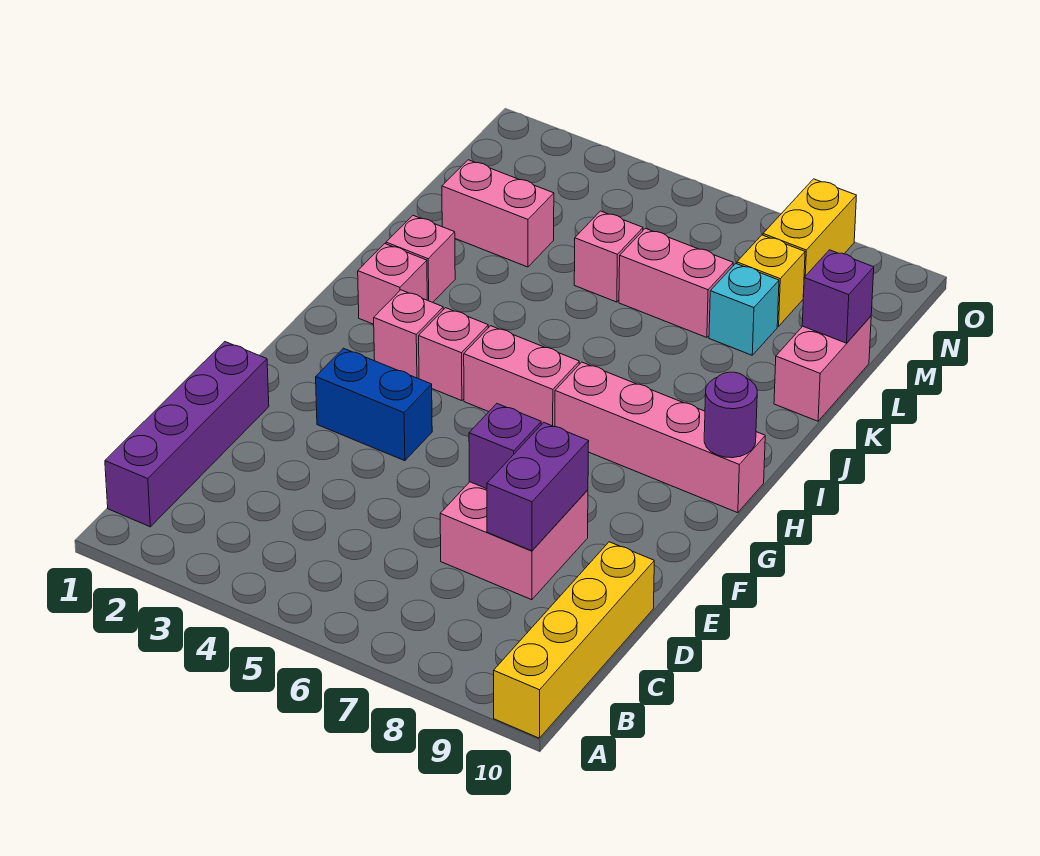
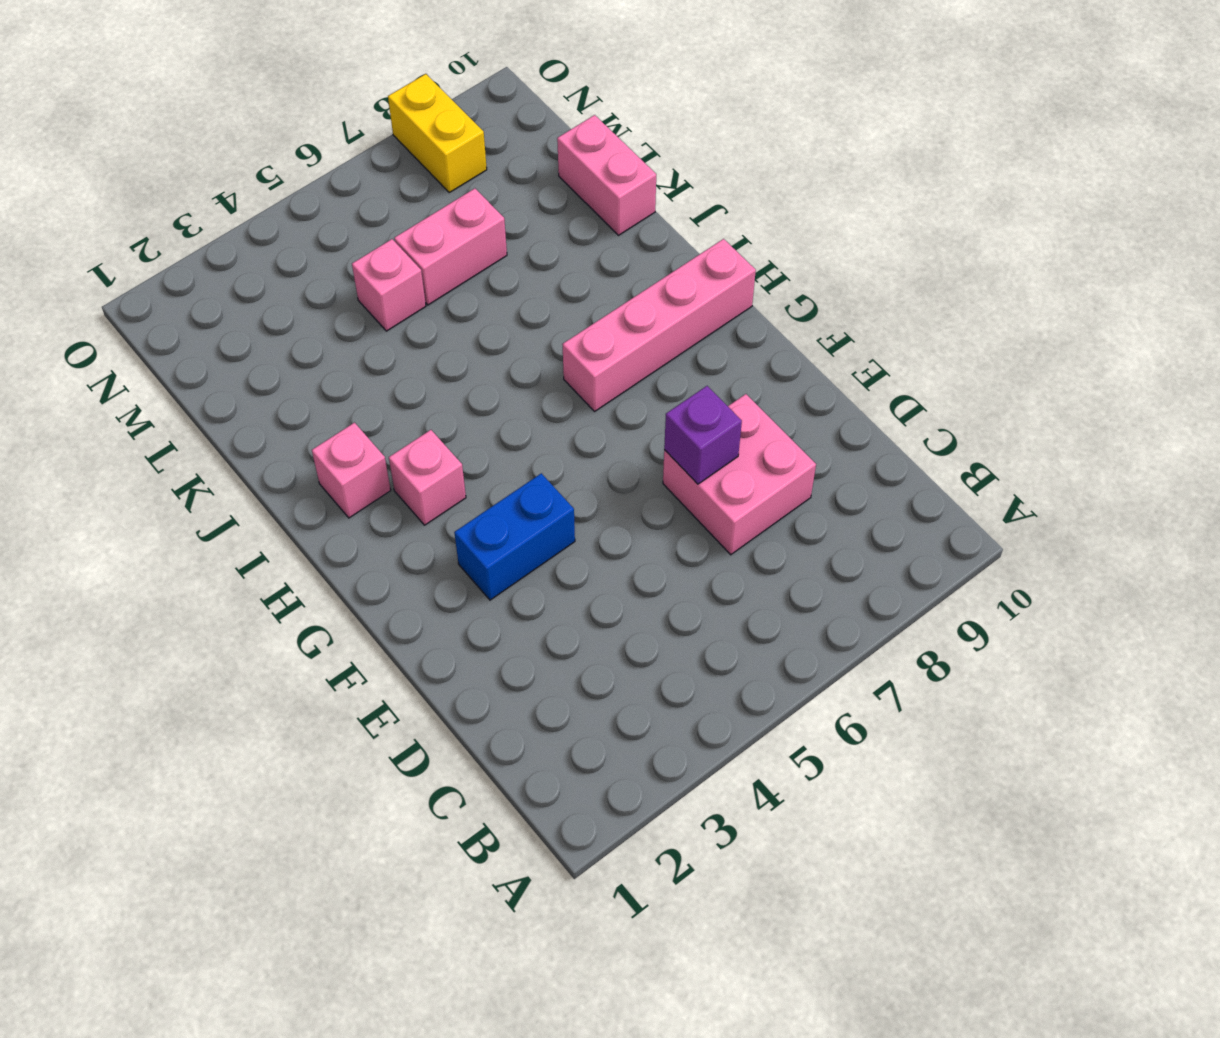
none -> yellow brick A10:D10 level 1
none -> purple brick B1:E1 level 1
none -> pink brick H4 level 1

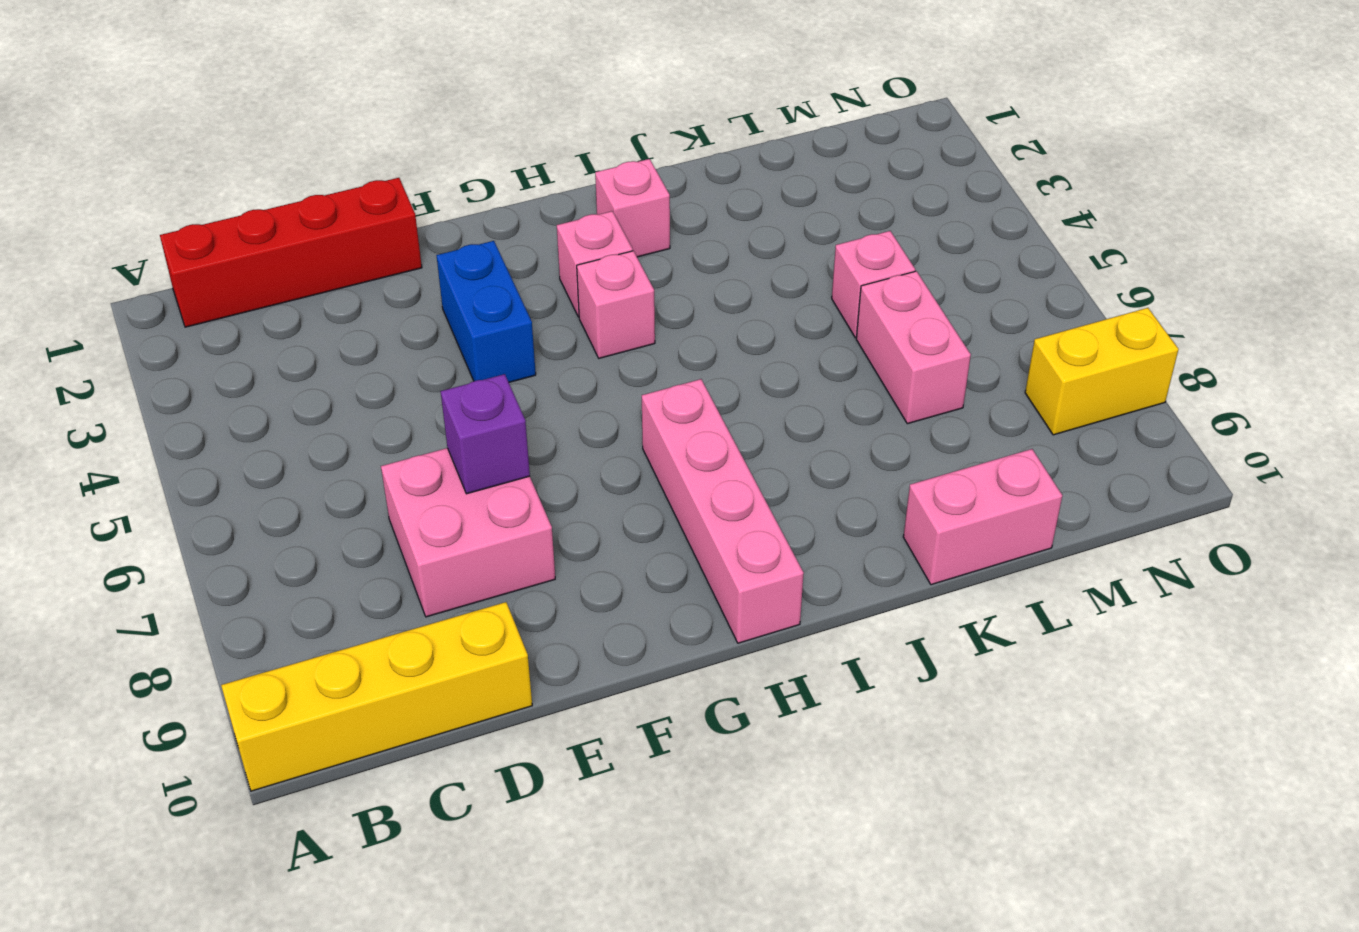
red brick B1:E1 level 1 -> purple brick B1:E1 level 1
none -> pink brick H5:H6 level 1
none -> pink brick J2 level 1
none -> pink brick L2:L3 level 1

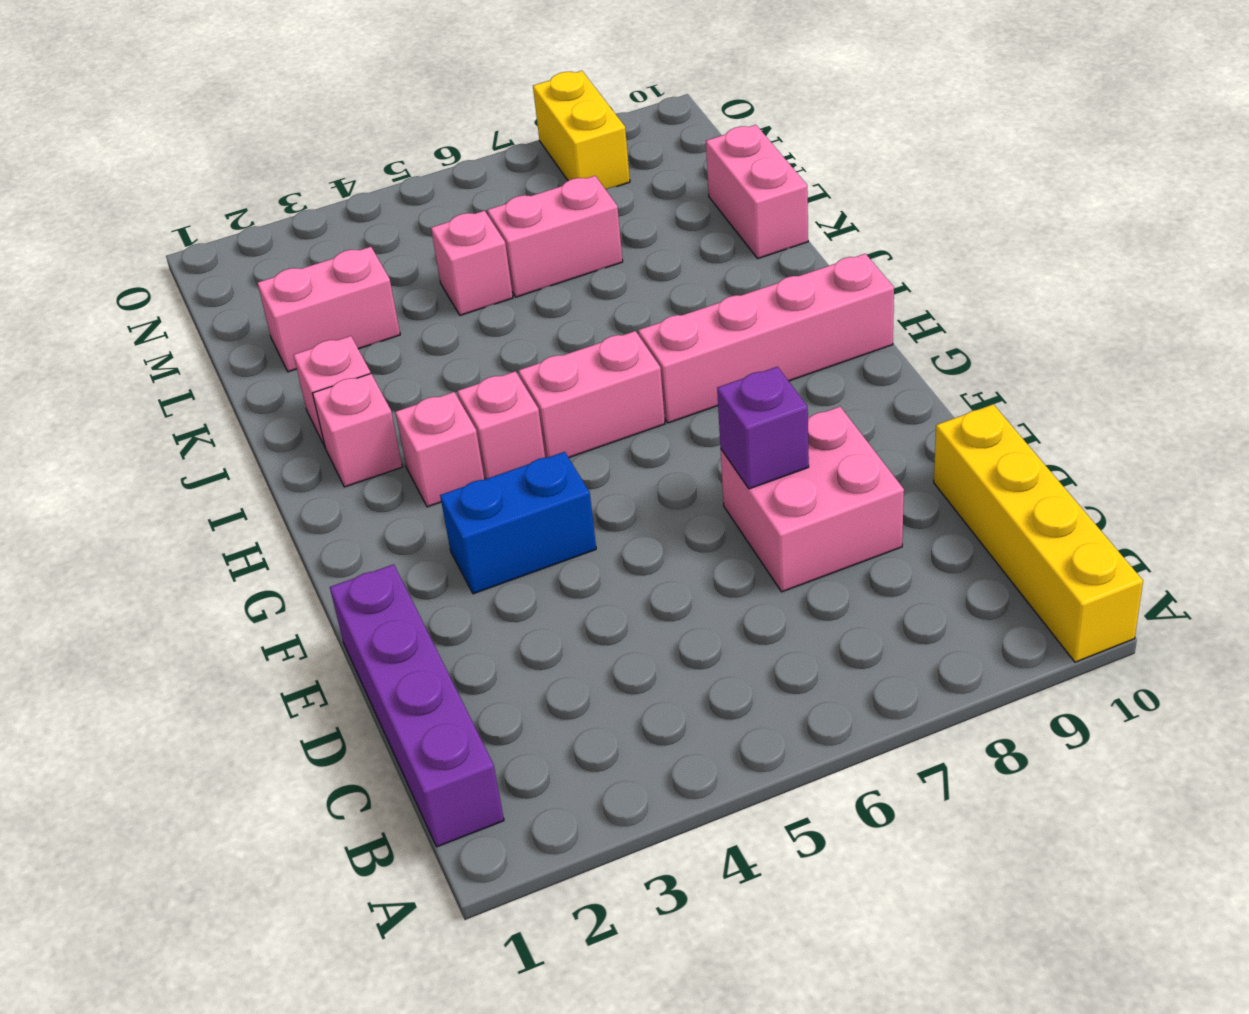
none -> cyan brick L8 level 1
none -> yellow brick M8 level 1
none -> purple brick D8:E8 level 2

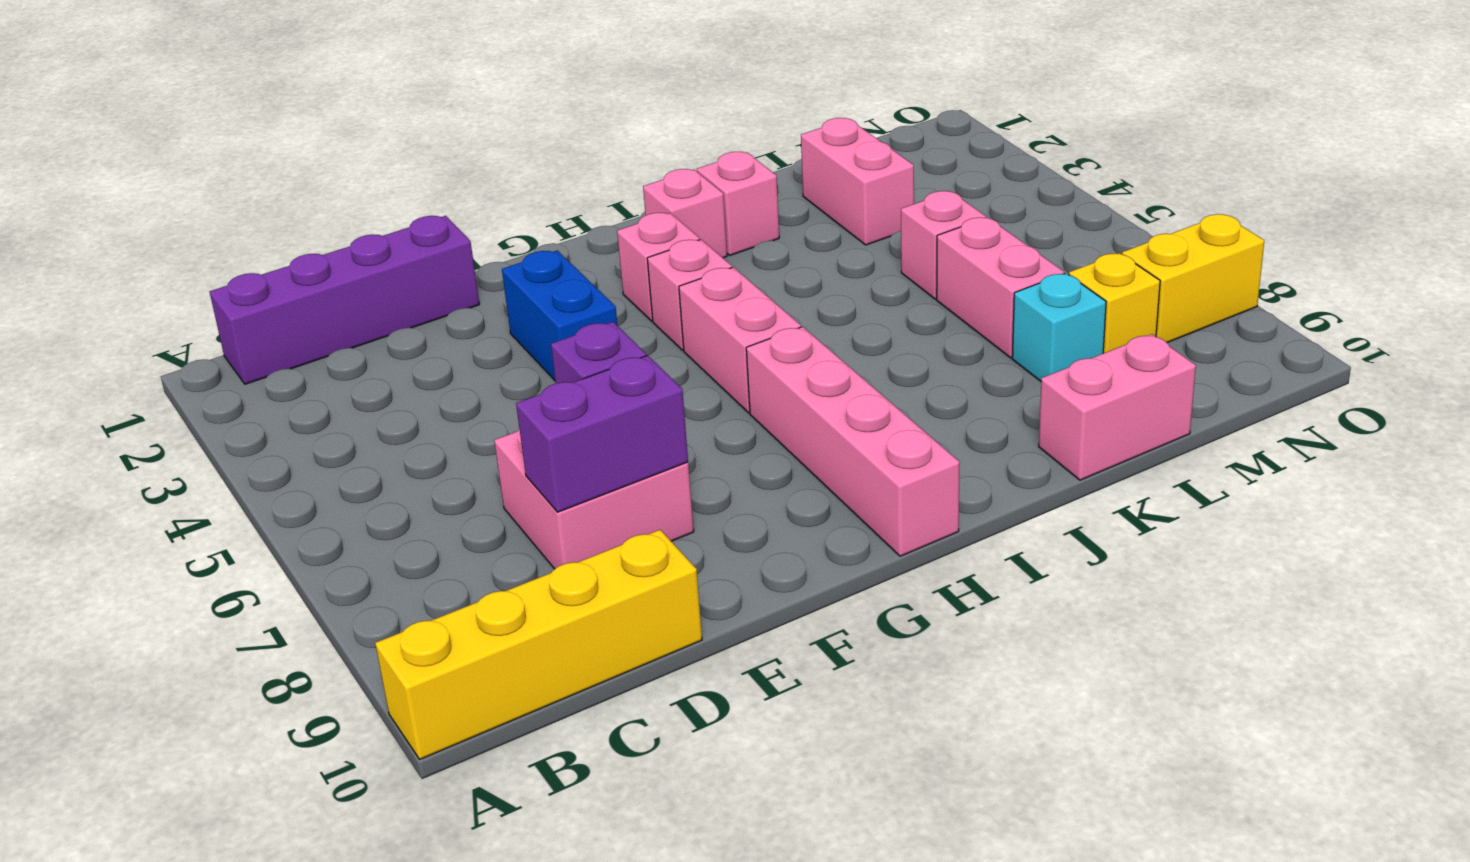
none -> purple round brick H10 level 2
none -> purple brick L10 level 2

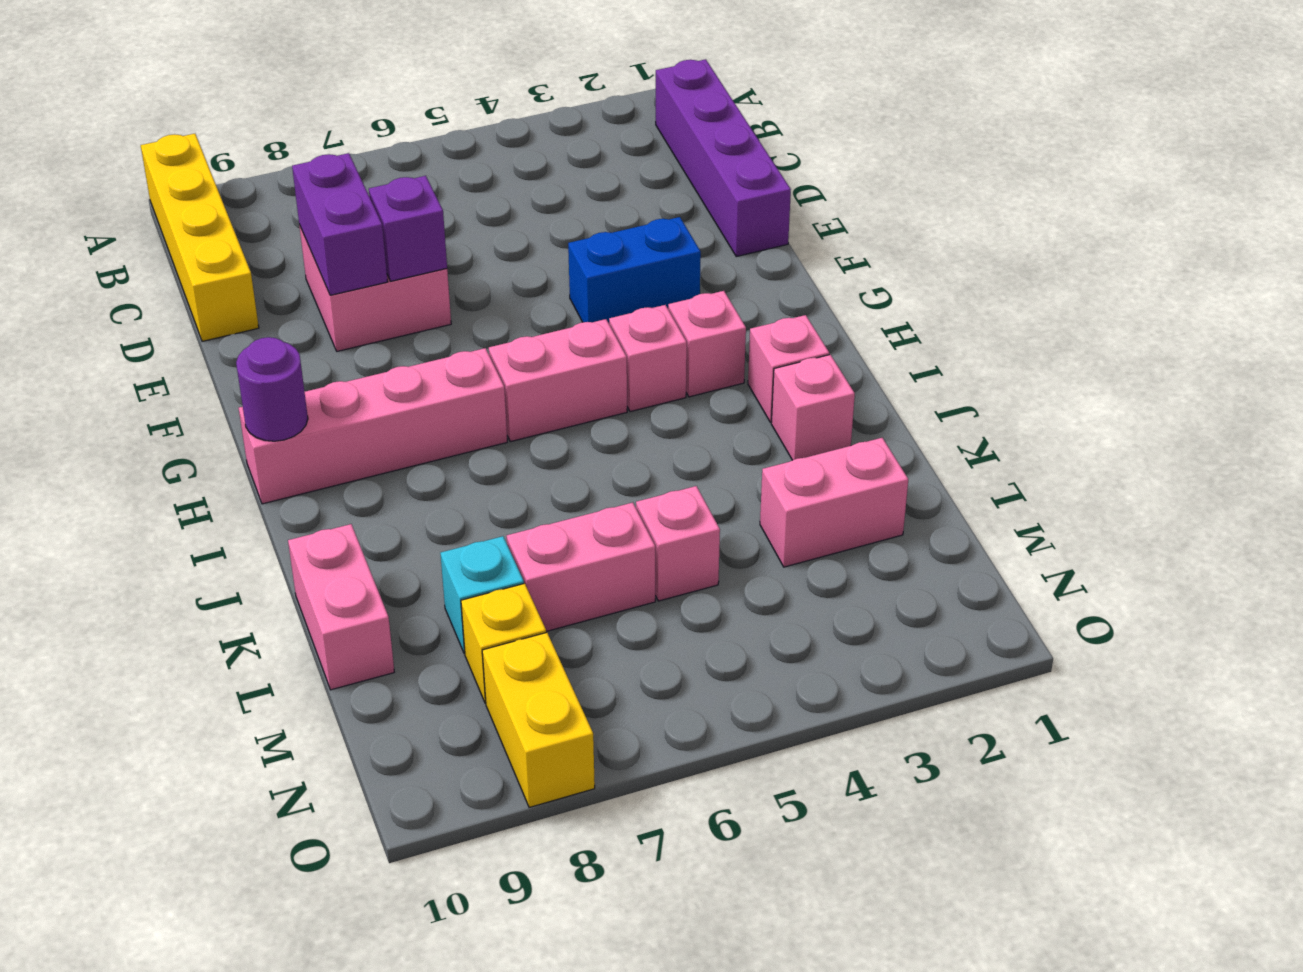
none -> purple brick L10 level 2

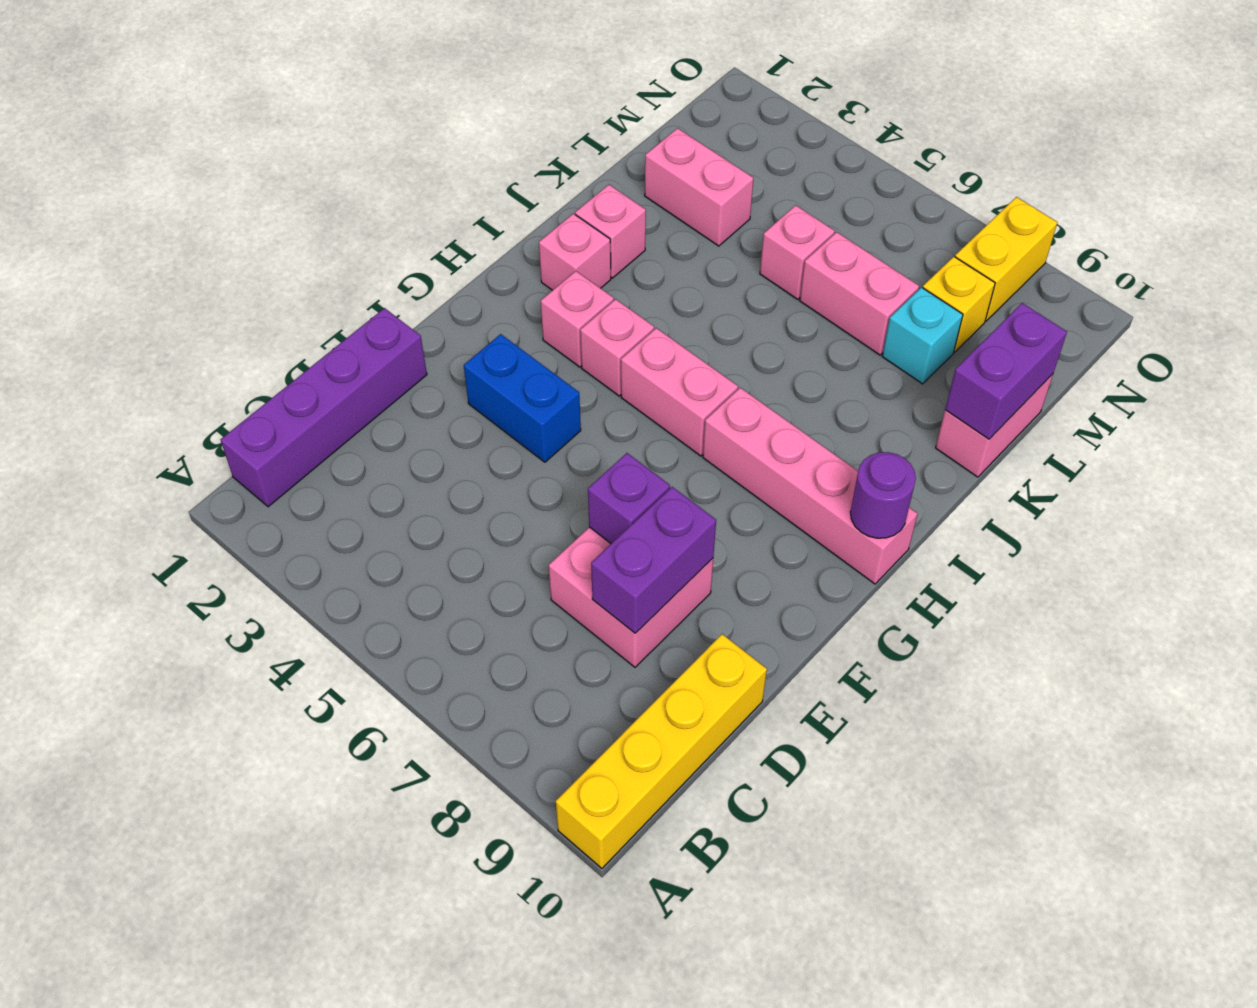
purple brick K10:L10 level 2 -> purple brick L10 level 2

